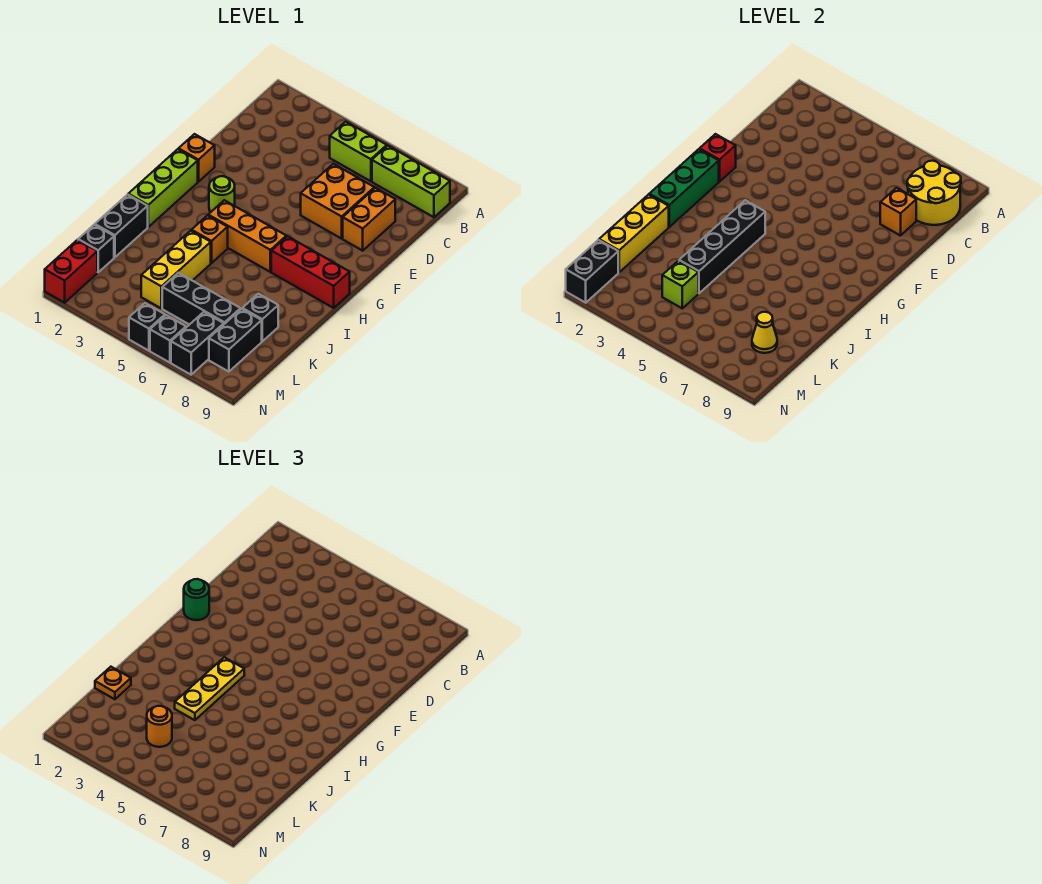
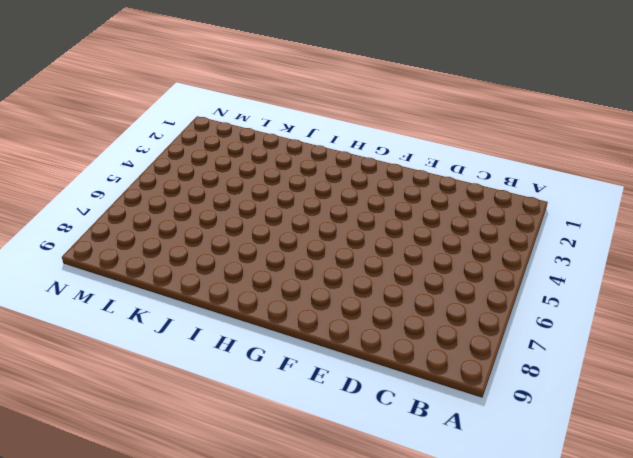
none -> lime brick B5:B6 level 1
none -> lime brick B7:B9 level 1
none -> orange brick D6:E7 level 1
none -> orange brick D8:E8 level 1

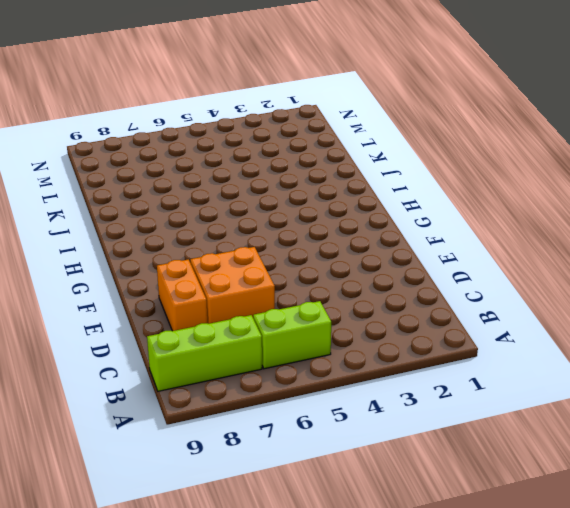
none -> orange brick F1 level 1
none -> lime brick G1:I1 level 1
none -> lime round brick G3 level 1
none -> orange brick H4:H6 level 1

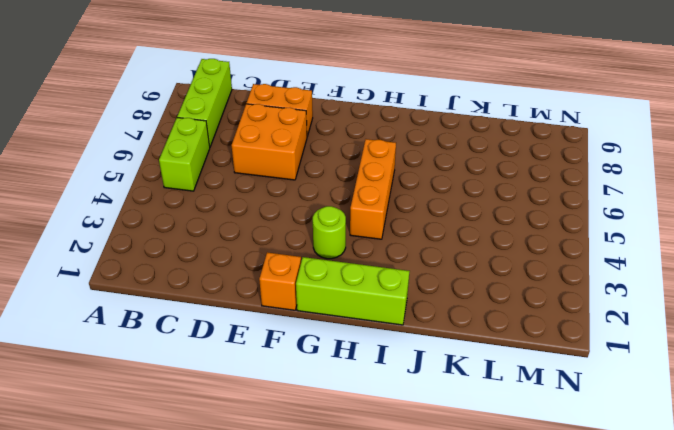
none -> red brick H7:H9 level 1
none -> orange brick I4 level 1
none -> black brick J1:K1 level 1
none -> yellow brick J4:L4 level 1

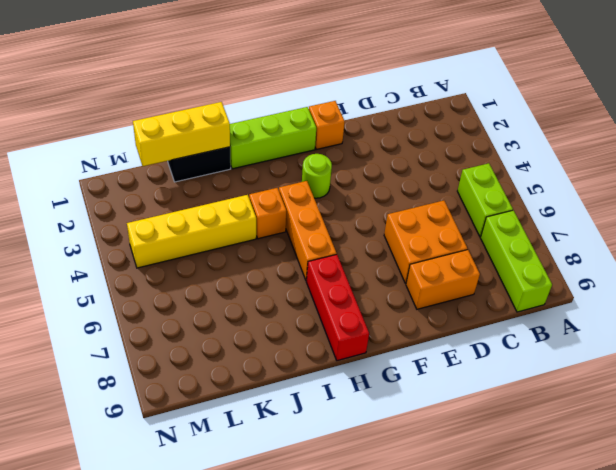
yellow brick J4:M4 level 1 -> yellow brick J4:L4 level 1
none -> black brick K8 level 1
none -> black brick L1 level 1
none -> black brick L5:L7 level 1
none -> black brick L8:M8 level 1

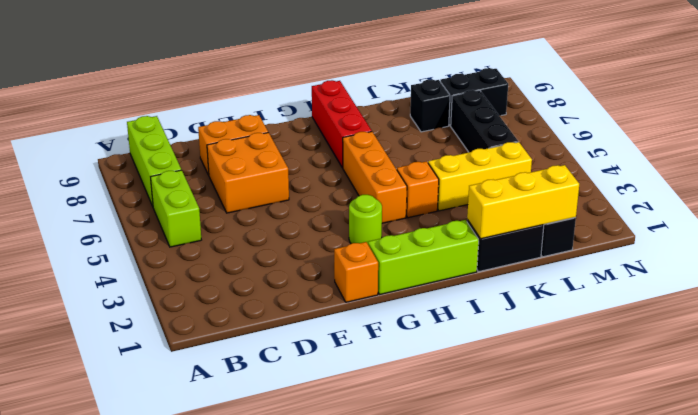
none -> red brick M1:N1 level 1
none -> black brick M7:N7 level 1
none -> black brick N5 level 1
none -> black brick N6 level 1

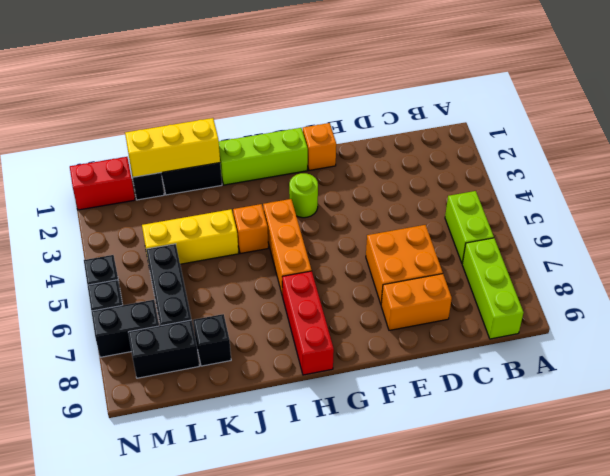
none -> yellow round brick B8:C9 level 2
none -> orange brick D8 level 2
none -> red brick F1 level 2
none -> green brick G1:I1 level 2

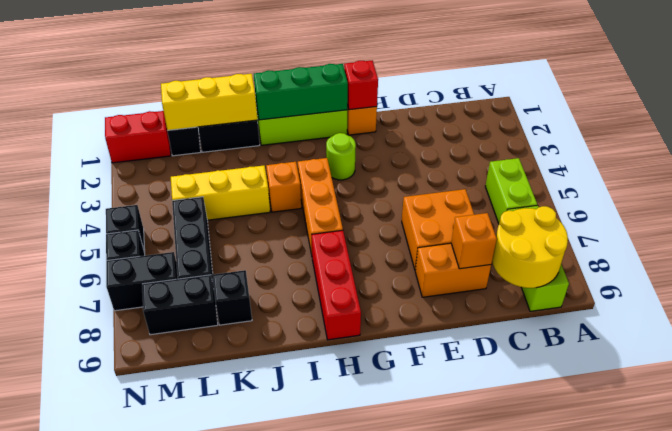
none -> black brick H4:K4 level 2
none -> lime brick L4 level 2
none -> yellow cone L8 level 2
none -> black brick M1:N1 level 2

